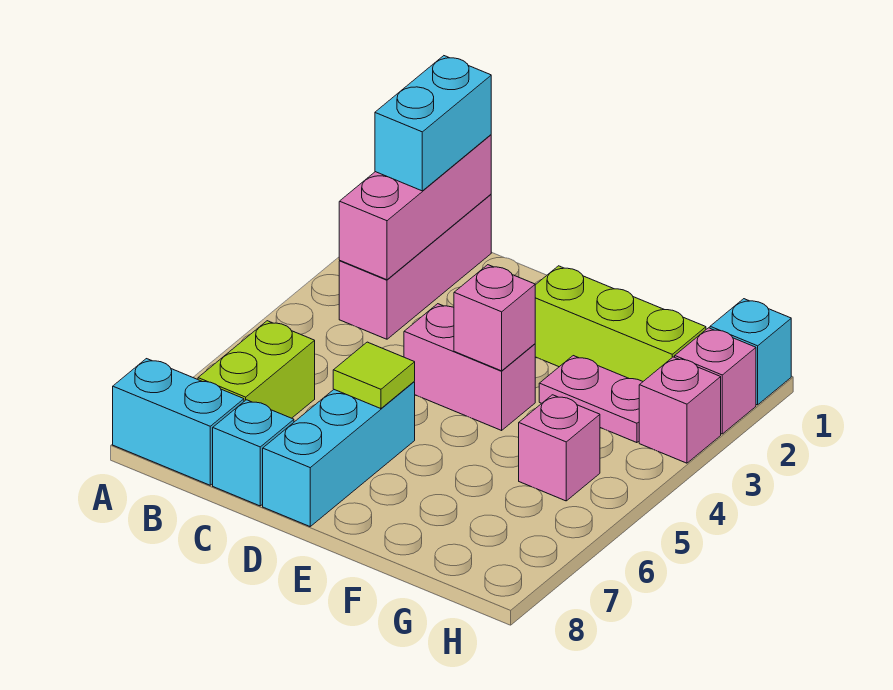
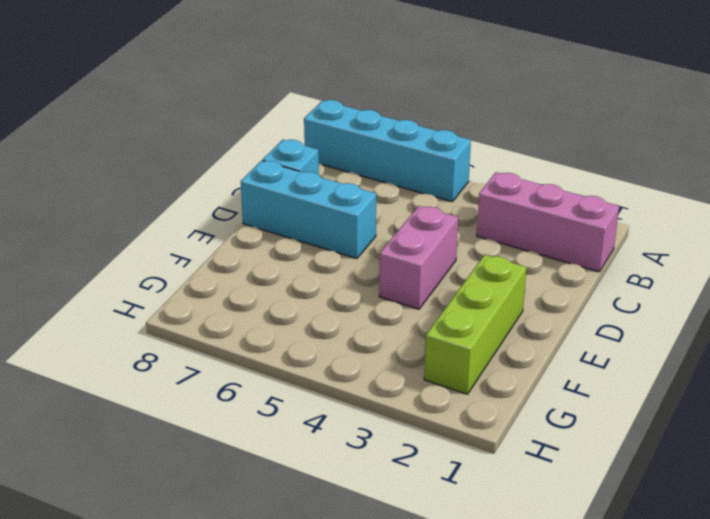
cyan brick A5:A8 level 1 -> cyan brick A8:B8 level 1
none -> lime brick B6:B7 level 1
none -> pink plate F3:G3 level 1
none -> pink brick G5 level 1

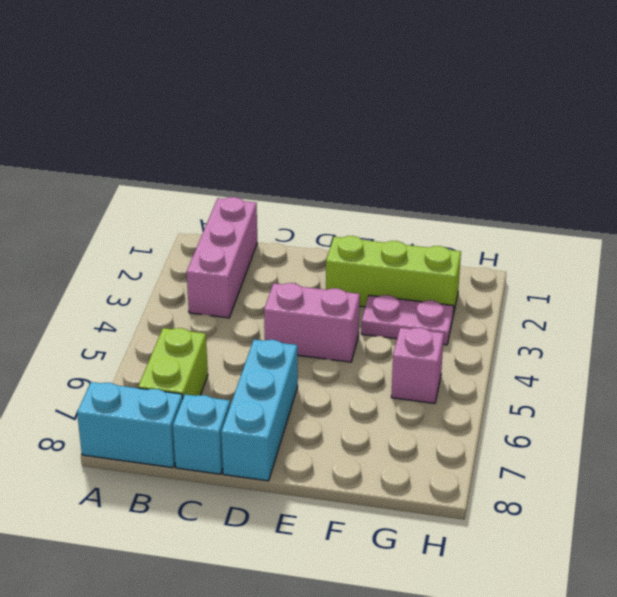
none -> cyan brick H1 level 1
none -> pink brick H2 level 1
none -> pink brick H3 level 1

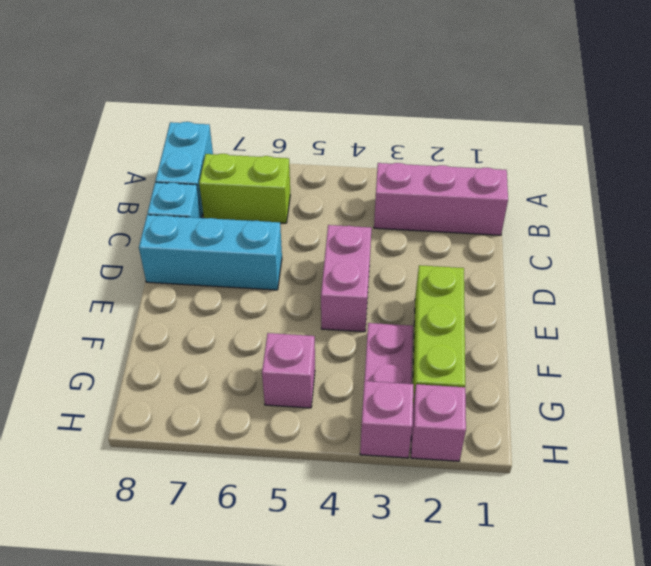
none -> cyan brick H1 level 1
none -> pink brick B1:B3 level 2
none -> lime tile D6 level 2

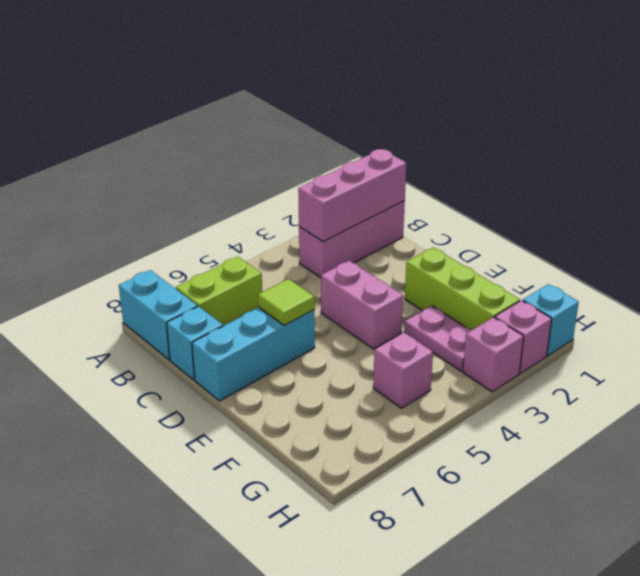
none -> pink brick E4 level 2
none -> cyan brick B1:B2 level 3

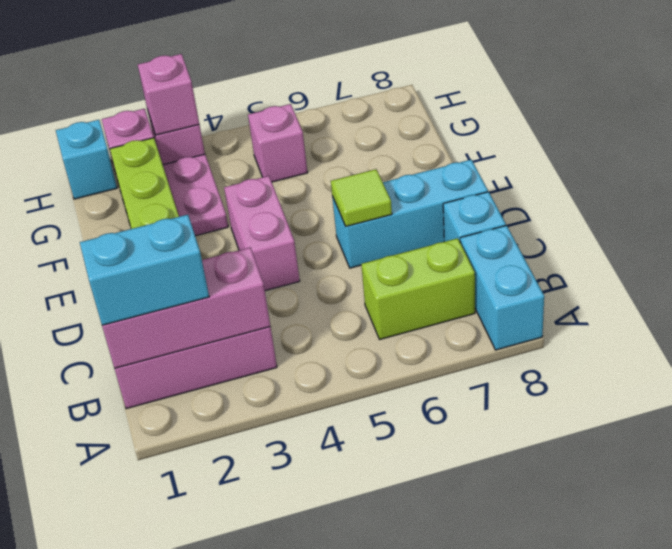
pink brick H3 level 2 -> pink brick E4 level 2

